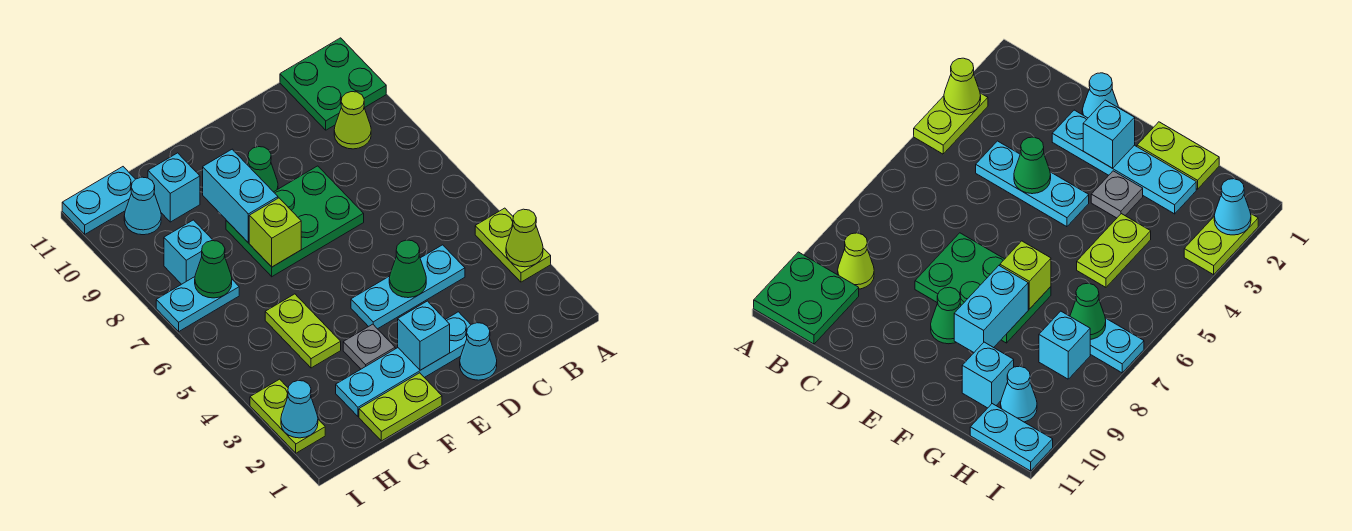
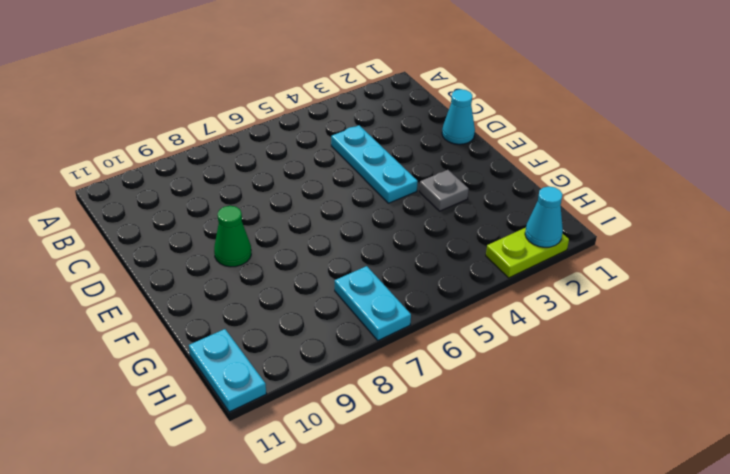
none -> lime plate A3:A4 level 1
none -> green plate A10:B11 level 1
none -> lime cone B9 level 1

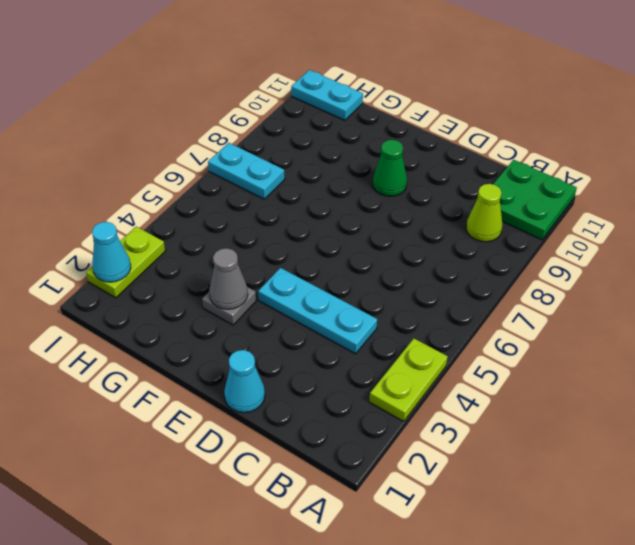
grey cone F3 level 2 -> none
none -> cyan plate D2:G2 level 1
none -> green plate D7:F8 level 1
none -> lime plate F1:G1 level 1

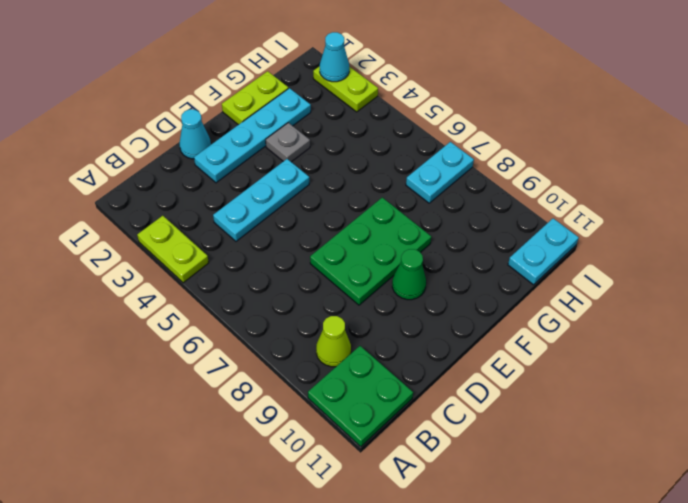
none -> lime plate G4:G5 level 1
none -> cyan brick G10 level 1
none -> cyan brick H8 level 1

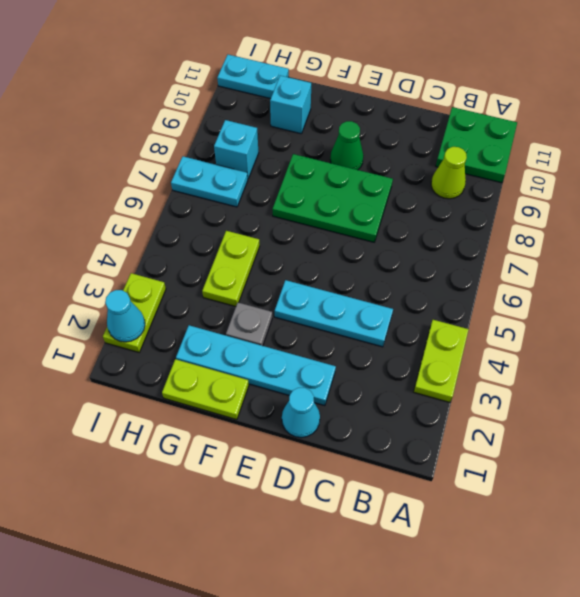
none -> cyan cone H10 level 1
none -> lime cone A3 level 2
none -> green cone D4 level 2

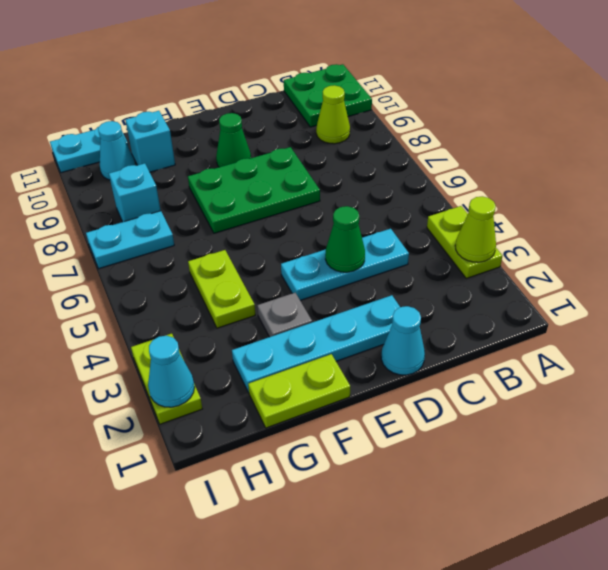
none -> cyan brick E2 level 2
none -> lime brick F7 level 2
none -> cyan brick F8:F9 level 2

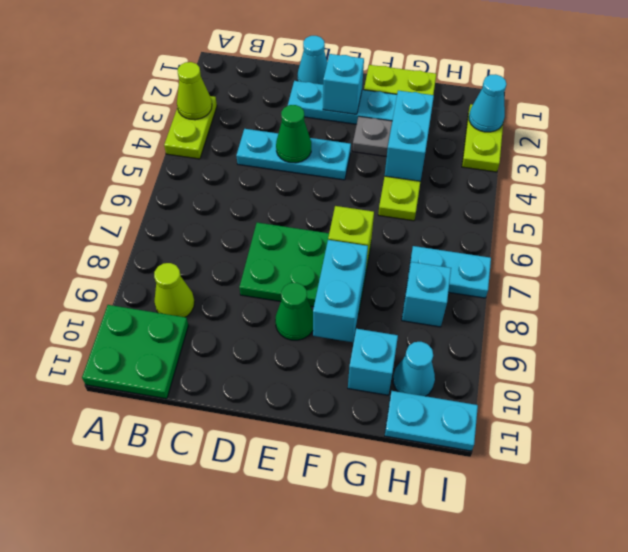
cyan brick G3:G4 level 2 -> none
none -> green cone H7 level 2

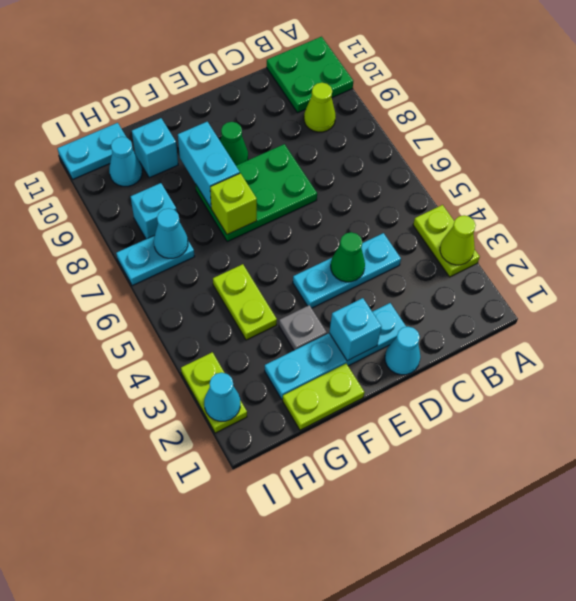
cyan cone H7 level 2 -> green cone H7 level 2

